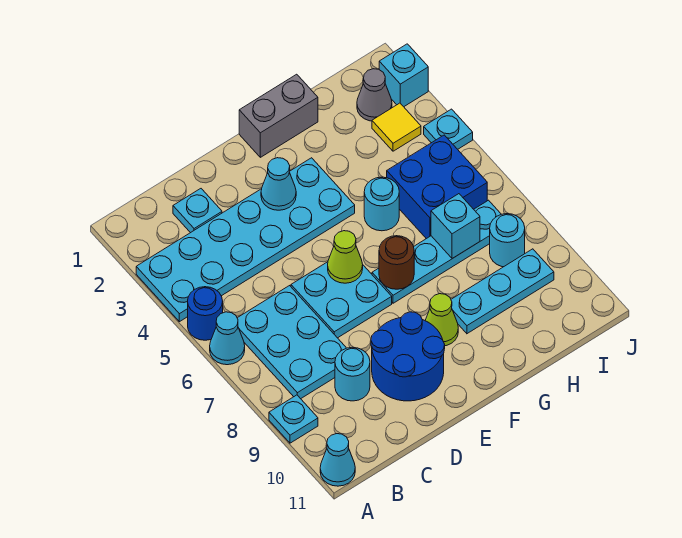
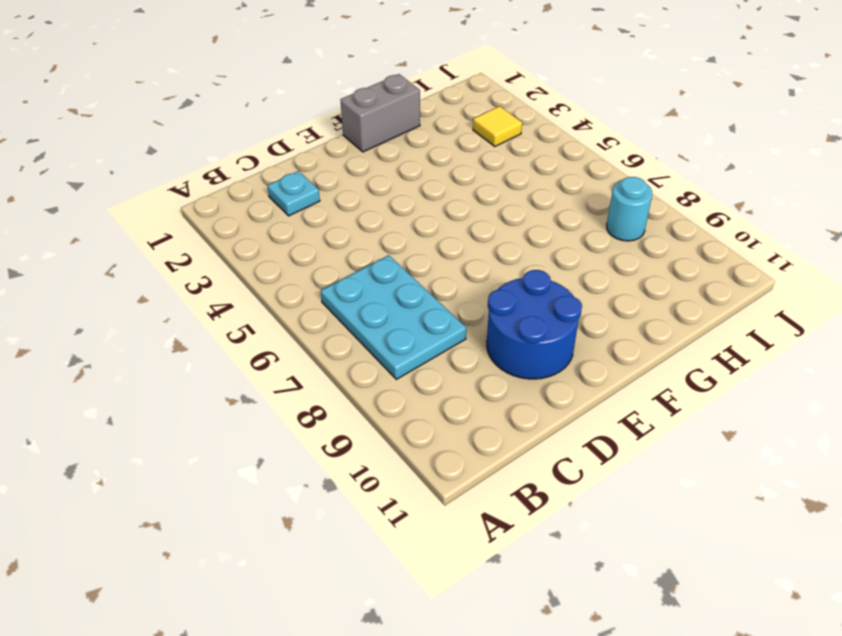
none -> cyan plate A3:F4 level 1
none -> blue round brick A5 level 1
none -> cyan cone A6 level 1

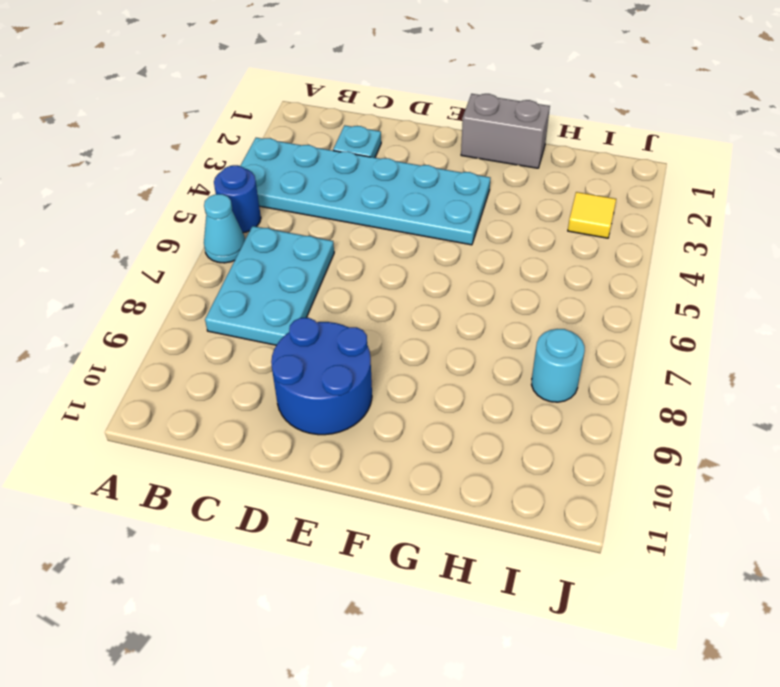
none -> cyan plate A9 level 1
none -> cyan cone A11 level 1
none -> cyan round brick C9 level 1

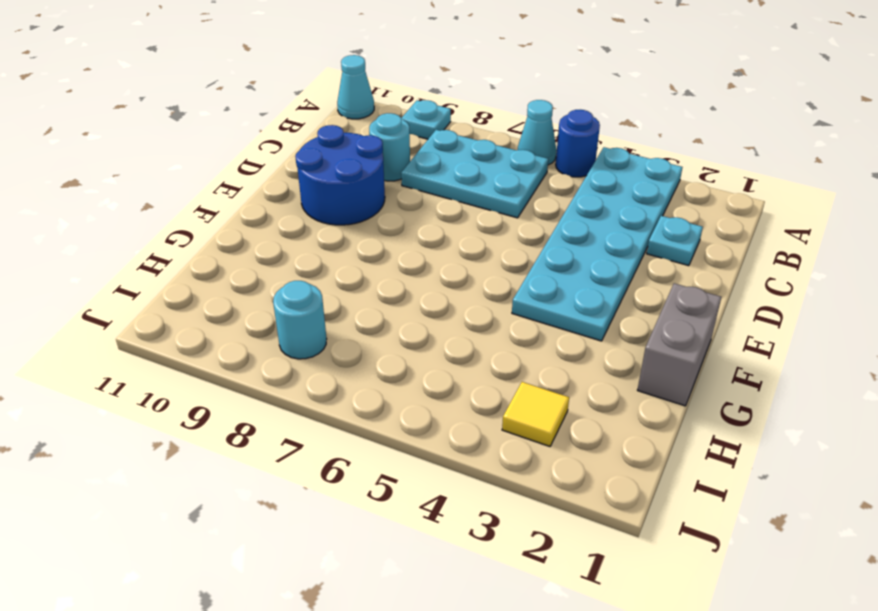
none -> cyan plate D6:E7 level 1
none -> cyan plate F7:I7 level 1
none -> lime cone F9 level 1

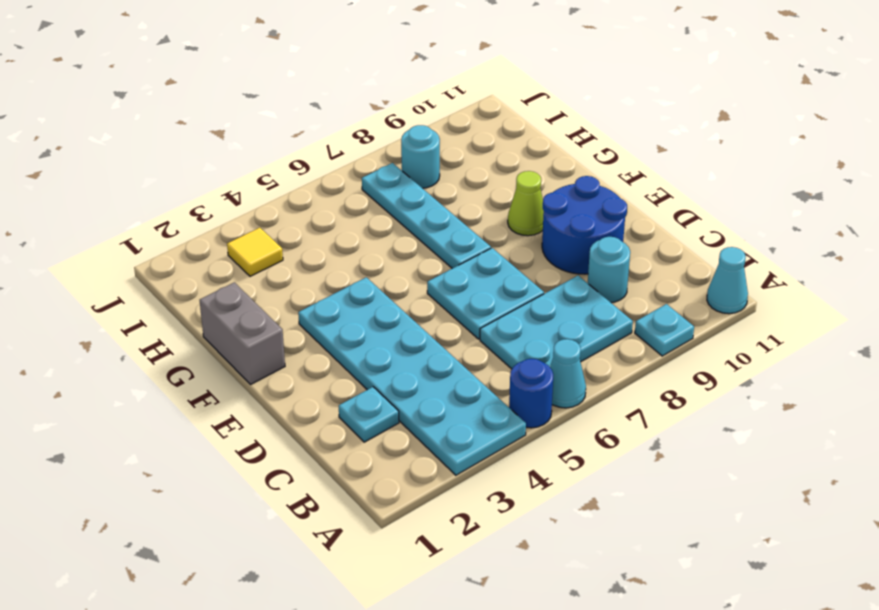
none -> cyan round brick G5 level 1
none -> cyan plate G9:I9 level 1
none -> blue brick H5:I6 level 1

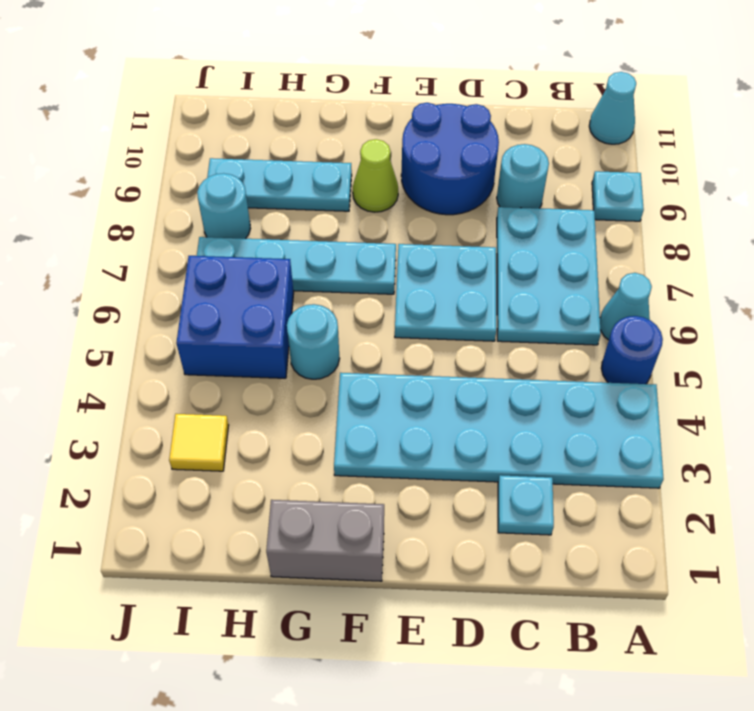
none -> grey cone I2 level 1
none -> cyan brick J2 level 1
none -> cyan plate J4 level 1

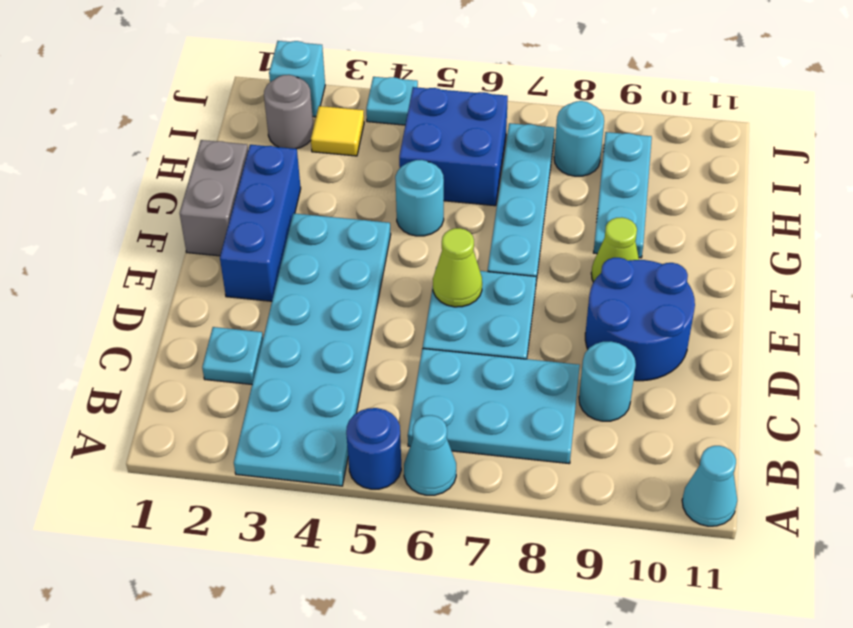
blue brick E2:G2 level 1 -> none
grey round brick I2 level 1 -> grey cone I2 level 1
none -> cyan plate A9 level 1
none -> cyan cone E3 level 2
none -> brown round brick F7 level 2

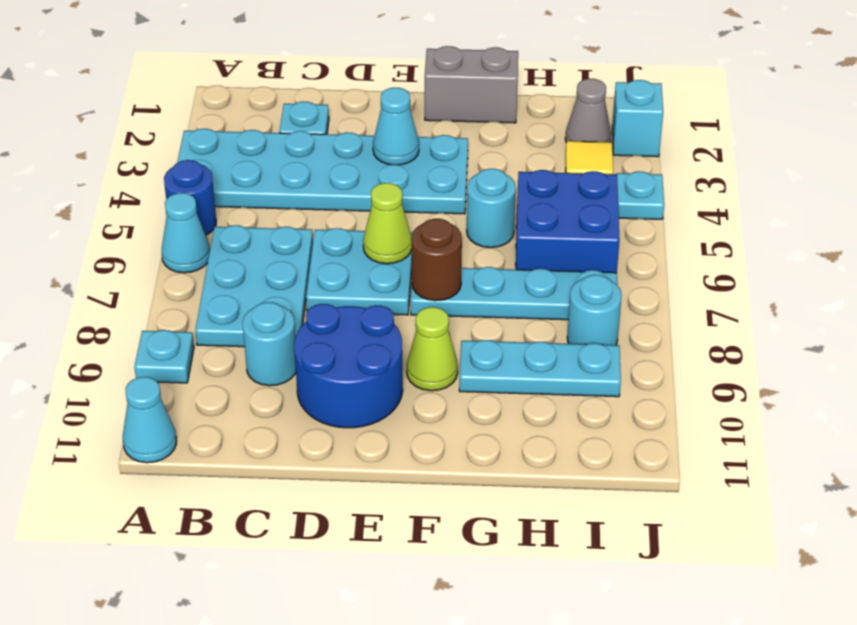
none -> cyan brick H7 level 2

